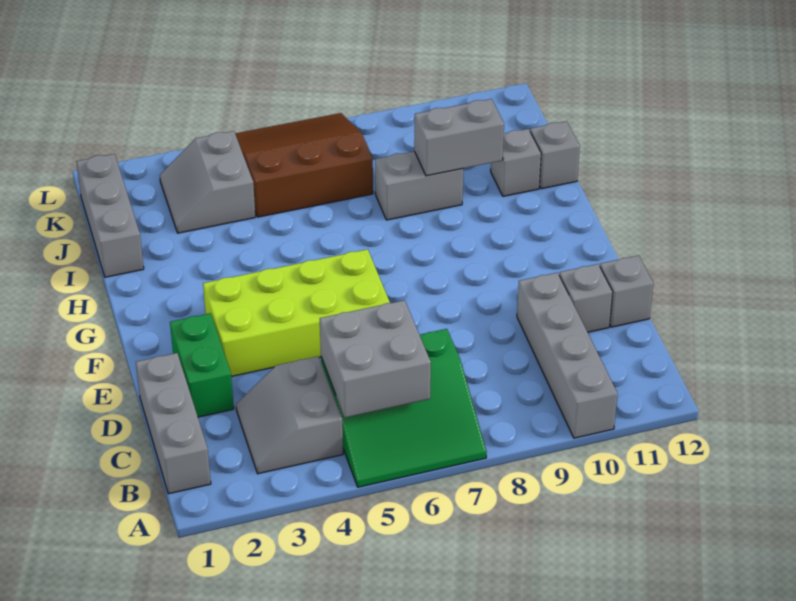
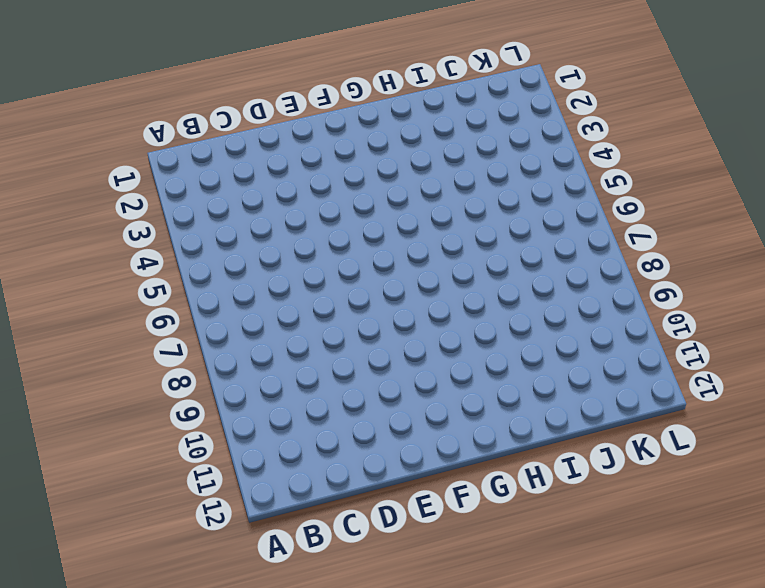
none -> green slope A5:C7 level 1 top C
none -> grey brick A10:D10 level 1
none -> grey brick B1:D1 level 1

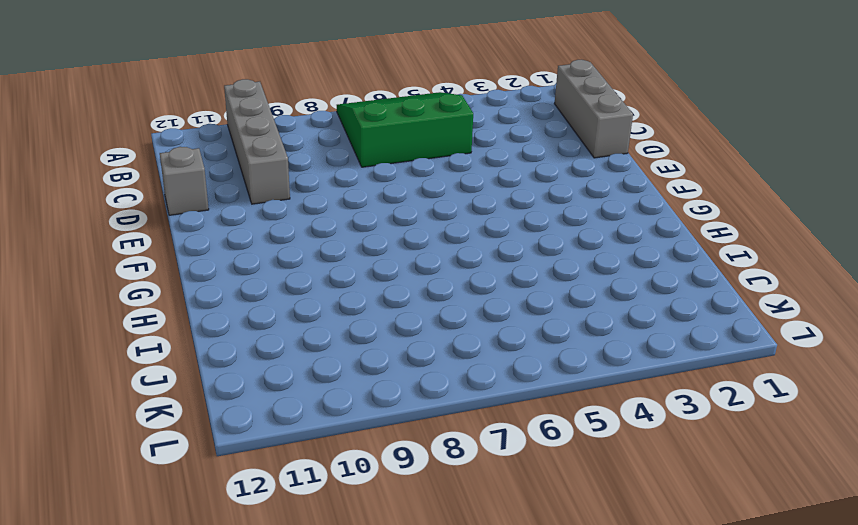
none -> grey slope B3:C4 level 1 top 4
none -> green brick D2:E2 level 1
none -> grey brick D11 level 1

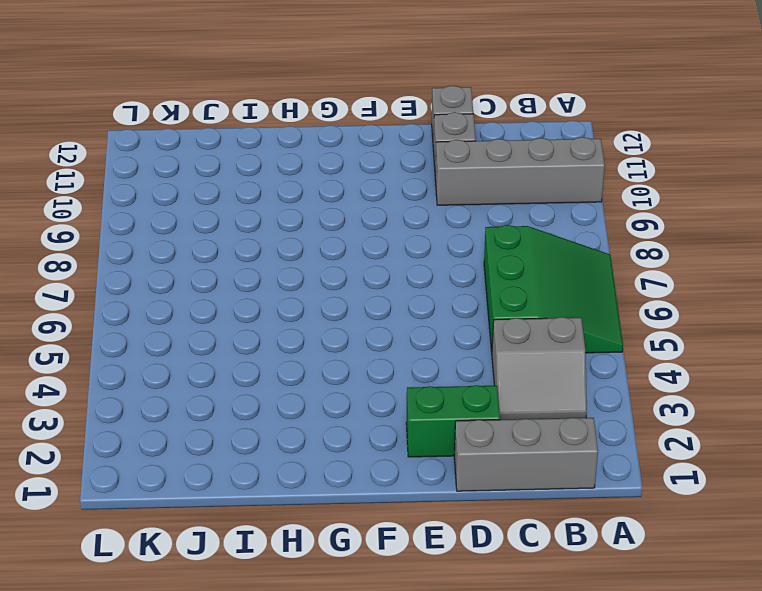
none -> lime brick E3:F6 level 1
none -> grey brick I1:K1 level 1
none -> grey brick I8:I9 level 1

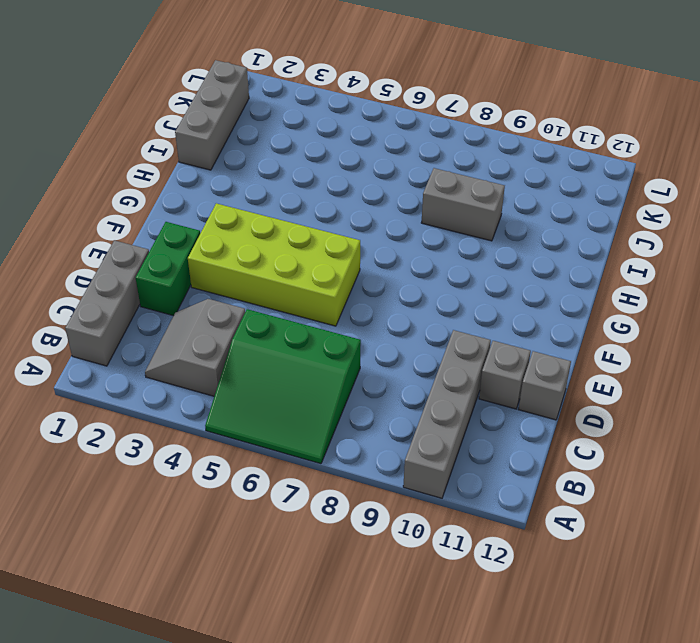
none -> grey brick I11 level 1
none -> grey brick I12 level 1
none -> grey slope J3:K4 level 1 top 4

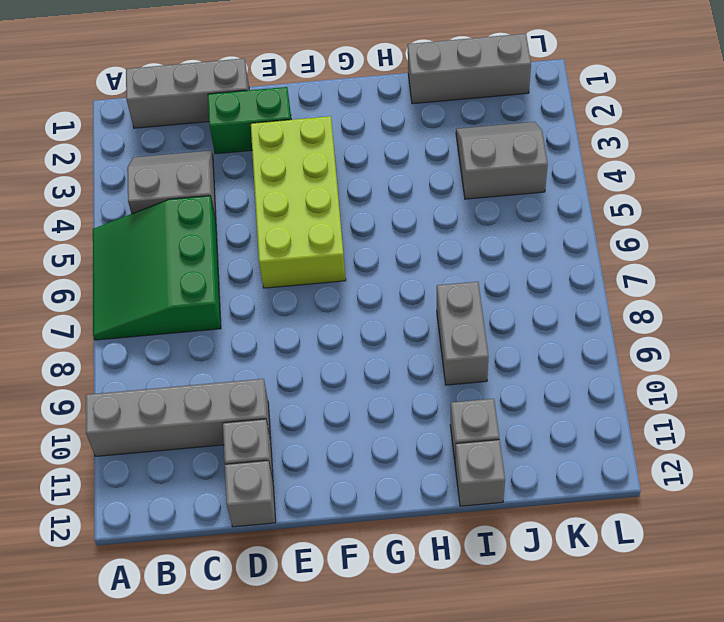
none -> brown slope J5:L7 level 1 top J
none -> grey brick B5:C6 level 2
none -> grey brick I9:I10 level 2

